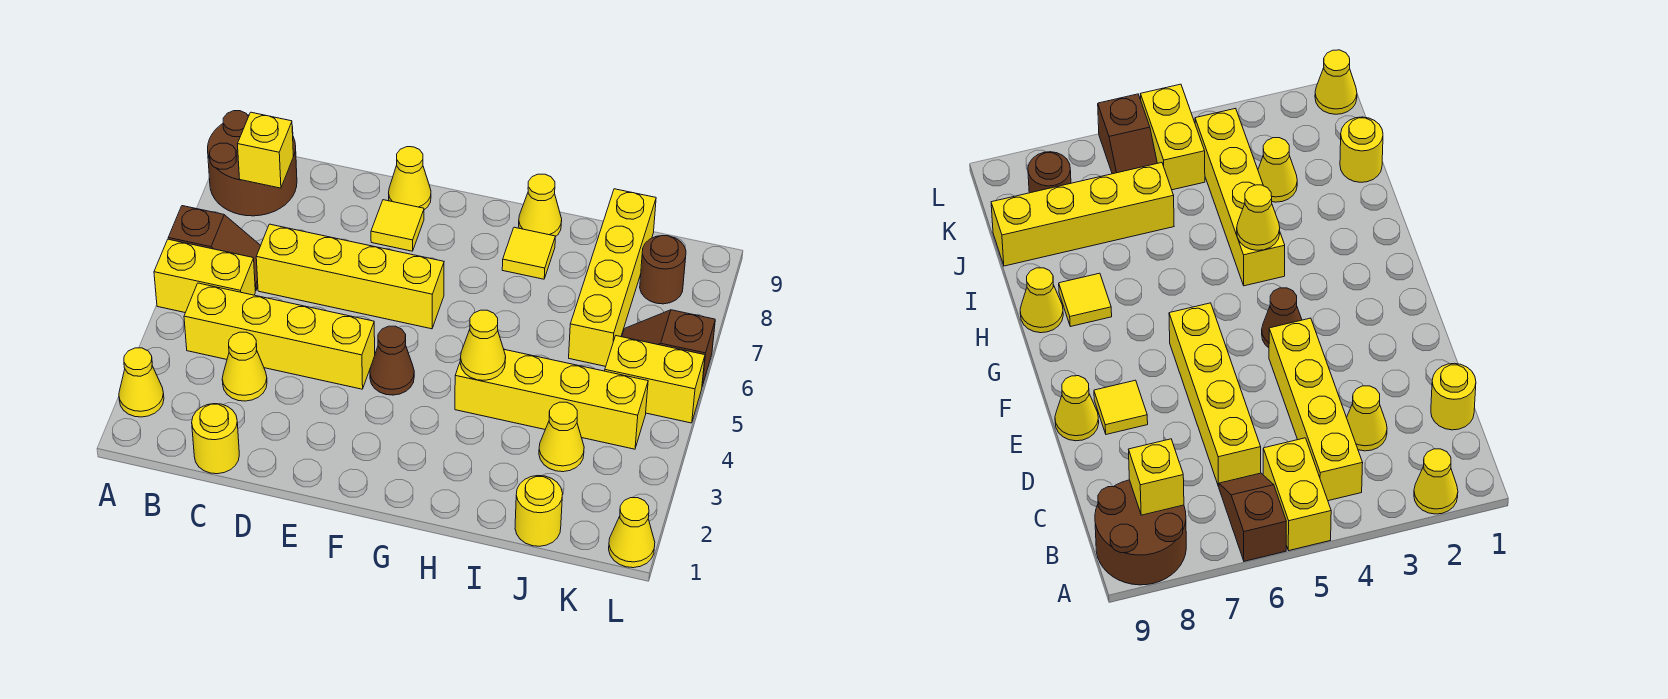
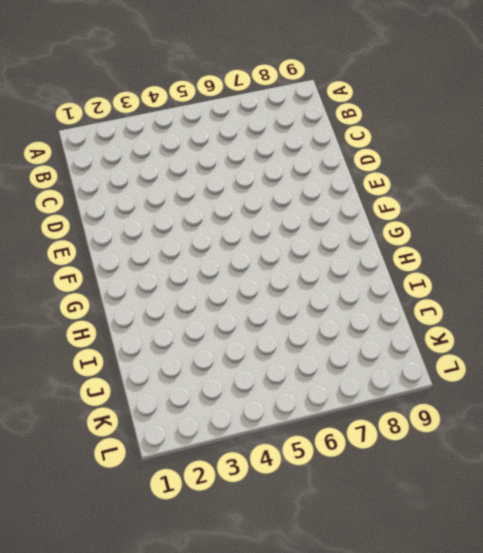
none -> yellow cone A2 level 1
none -> yellow brick A5:B5 level 1
none -> brown slope A6:B6 level 1 top A

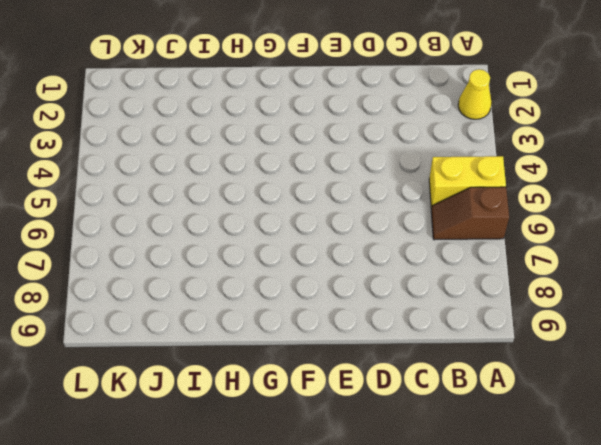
none -> brown round brick A8:B9 level 1
none -> yellow brick B4:E4 level 1
none -> yellow round brick C1 level 1

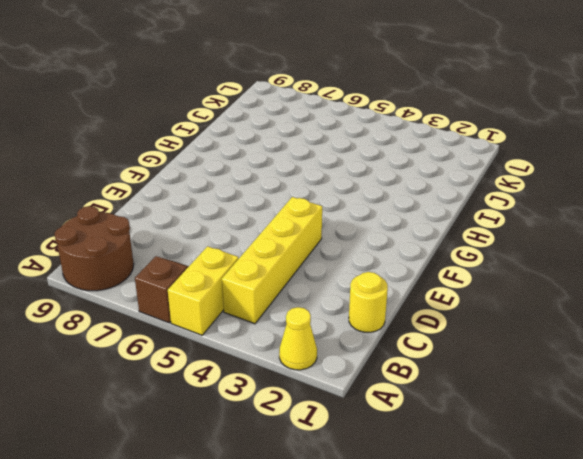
none -> yellow cone C3 level 1
none -> yellow brick C6:F6 level 1
none -> yellow tile E8 level 1

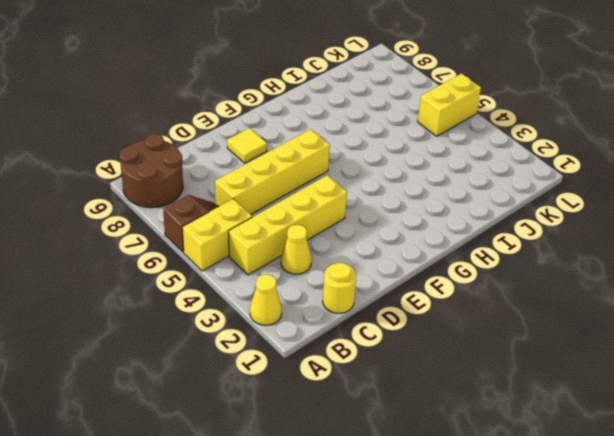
none -> yellow cone E9 level 1
none -> brown cone F4 level 1
none -> yellow brick H4:K4 level 1

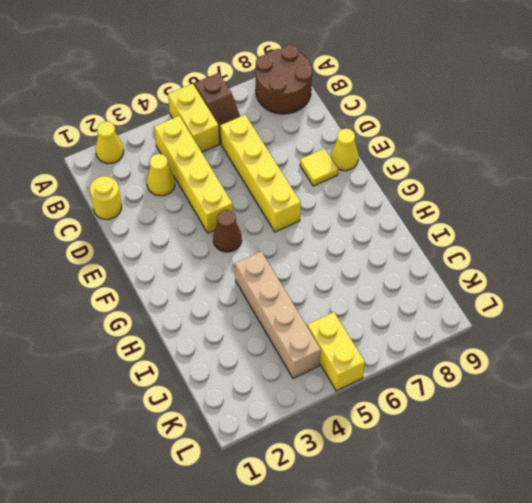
tan brick H4:K4 level 1 -> yellow brick H4:K4 level 1
none -> yellow tile H8 level 1
none -> yellow cone H9 level 1
none -> yellow round brick J1 level 1

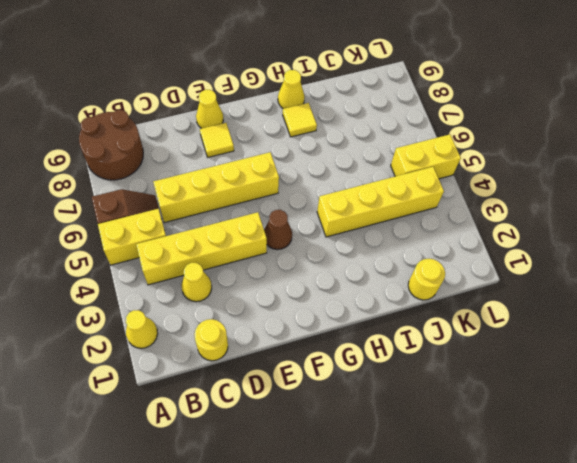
none -> yellow cone J3 level 1
none -> yellow brick J6:J9 level 1
none -> brown slope K6:L6 level 1 top L

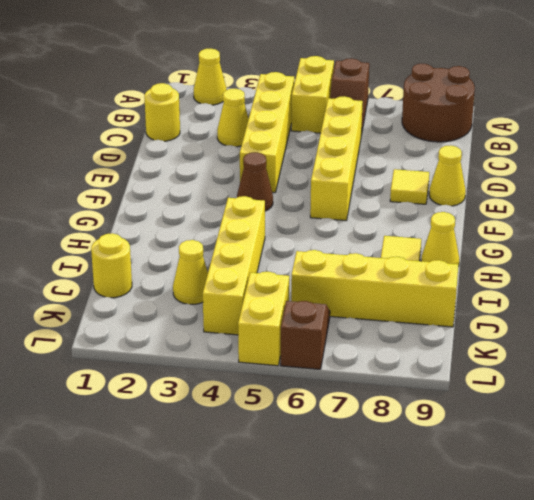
none -> brown round brick K8 level 1
none -> yellow cone L1 level 1
none -> yellow brick B8 level 2

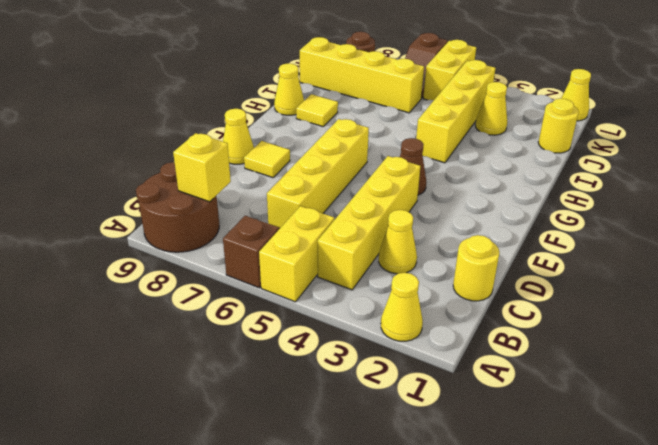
none -> yellow cone H4 level 2

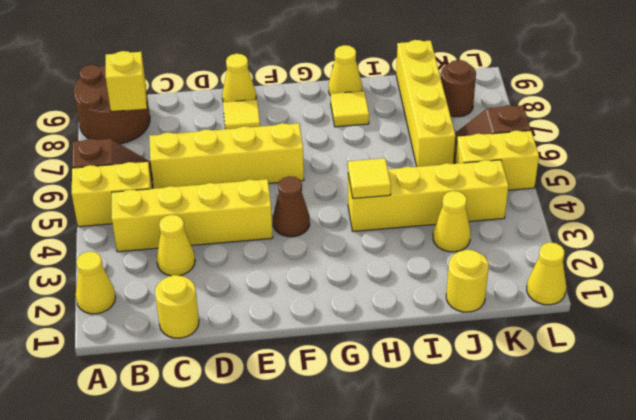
yellow tile H4 level 2 -> yellow cone H4 level 2

